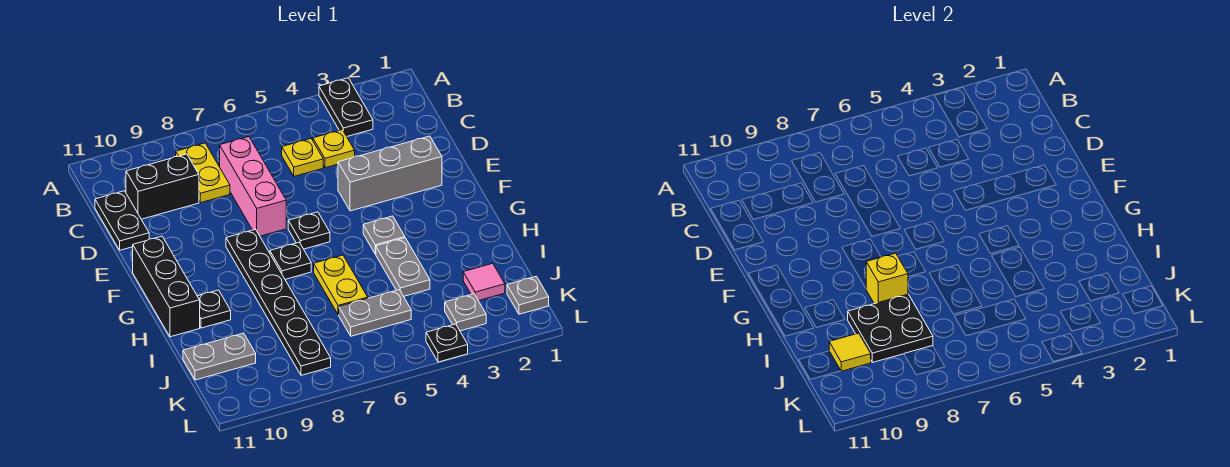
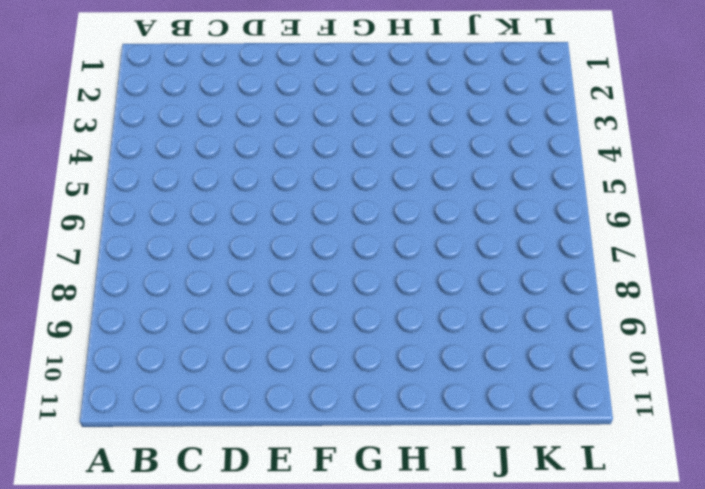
none -> black plate A3:B3 level 1
none -> yellow plate B8:C8 level 1
none -> yellow plate C4 level 1

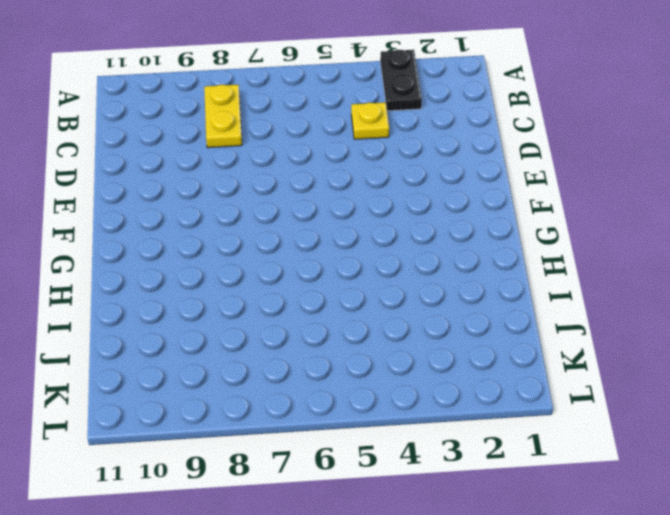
none -> yellow plate C5 level 1
none -> pink brick C7:E7 level 1
none -> black brick C9:C10 level 1

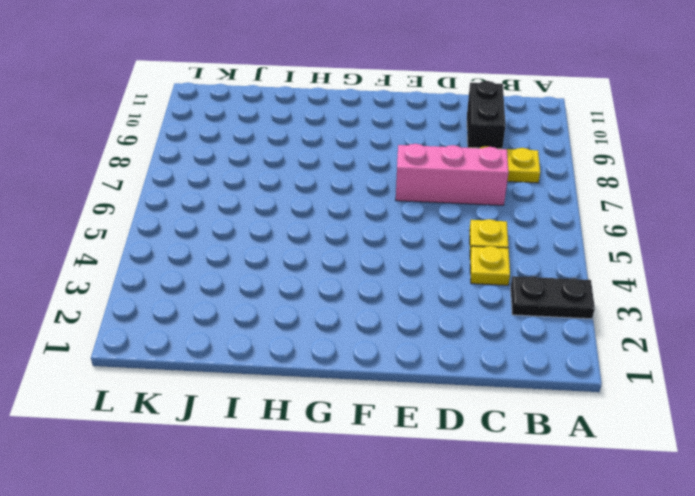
none -> black plate C11:D11 level 1
none -> grey brick E2:E4 level 1
none -> black plate F6 level 1

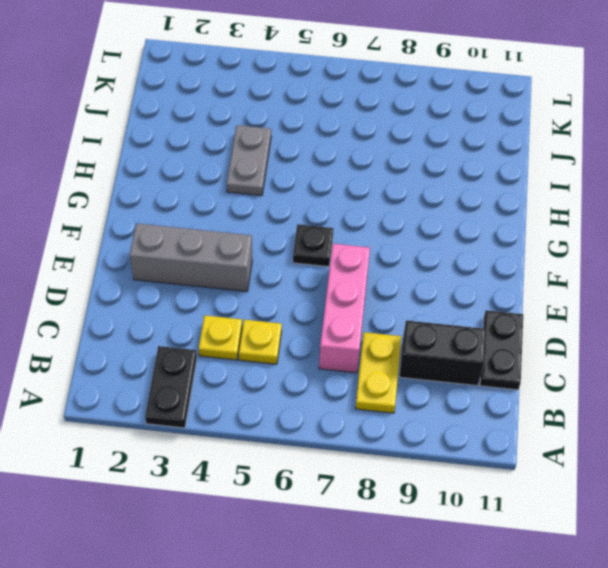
none -> black plate F8:K8 level 1
none -> black brick F11:H11 level 1
none -> grey plate G4 level 1

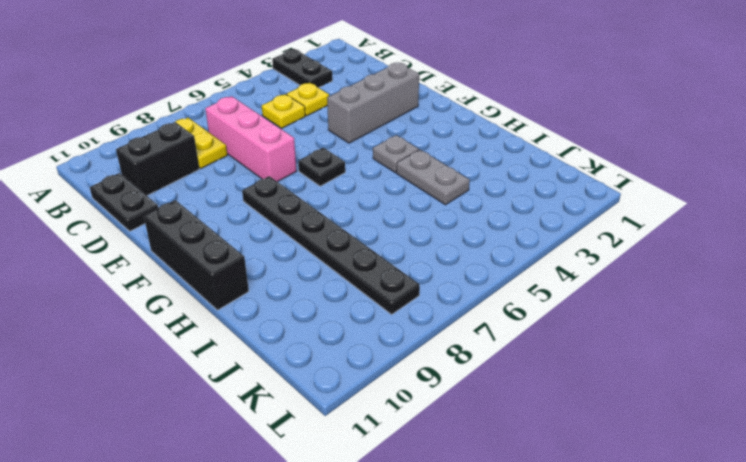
none -> black plate G7 level 1
none -> yellow plate H6:I6 level 1
none -> black plate H10 level 1

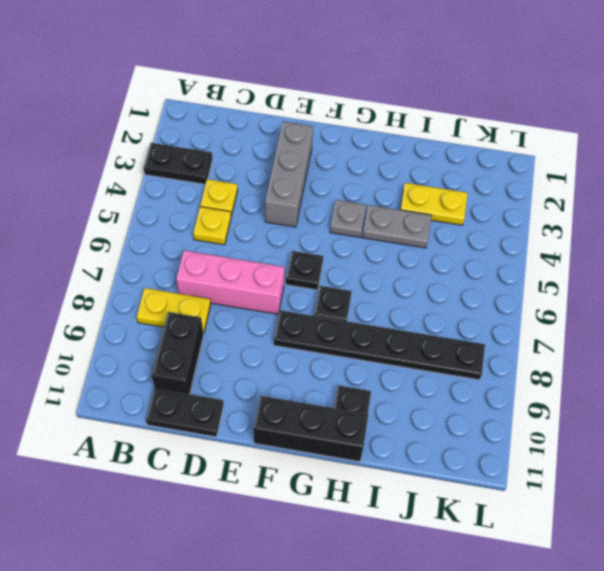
yellow plate I3:J3 level 1 -> yellow plate H6:I6 level 1
none -> pink tile J2 level 1
none -> grey plate J5:J6 level 1
none -> grey plate J10:J11 level 1

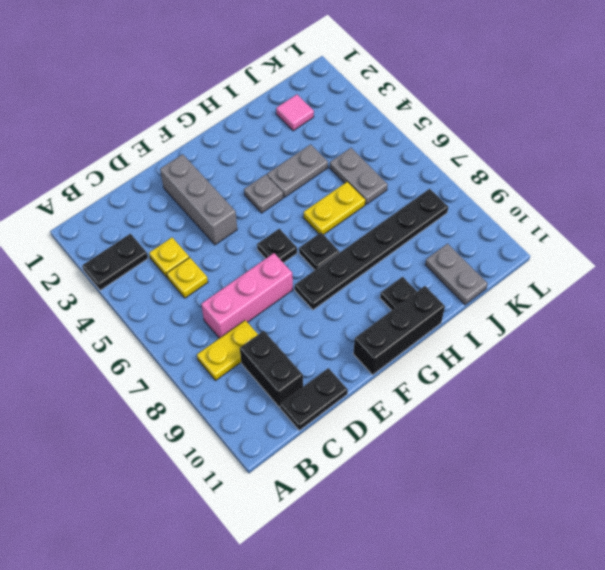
none -> grey plate K1 level 1
none -> grey plate K3 level 1
none -> black plate L4 level 1

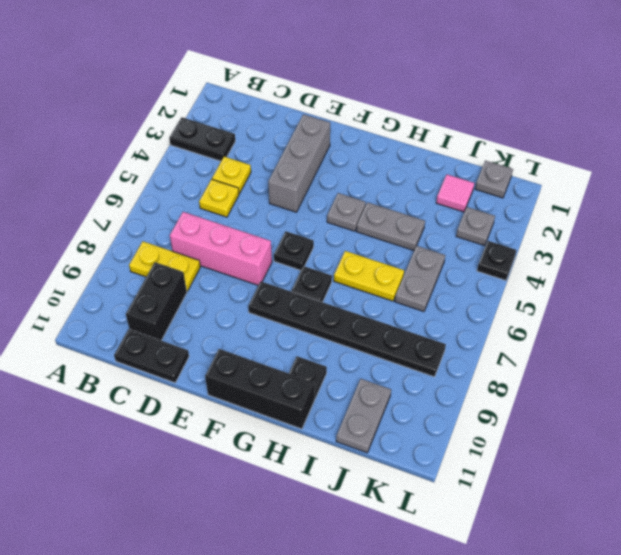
none -> yellow brick H8 level 2
none -> black plate I8:J9 level 2
none -> yellow tile J10 level 2

